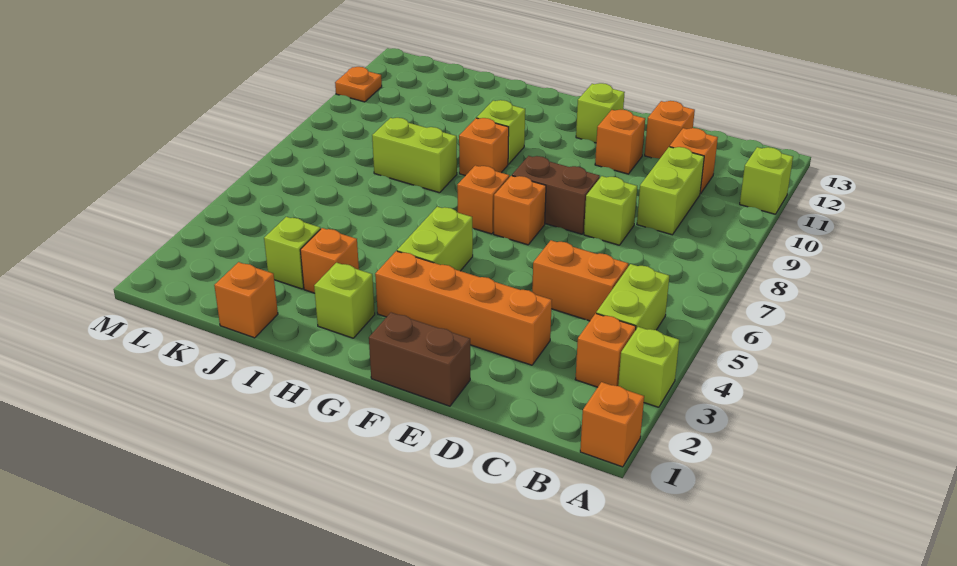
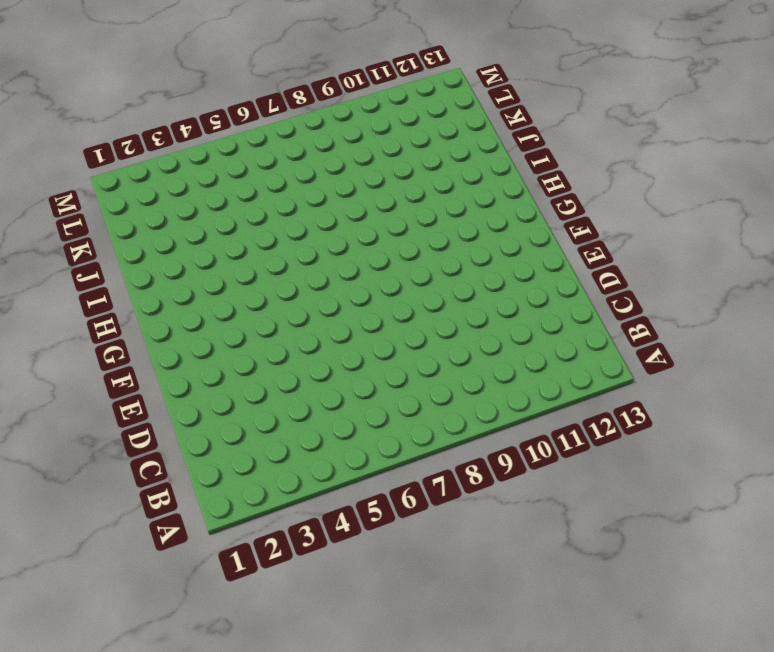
none -> orange brick A1 level 1
none -> lime brick A3 level 1
none -> lime brick A11 level 1

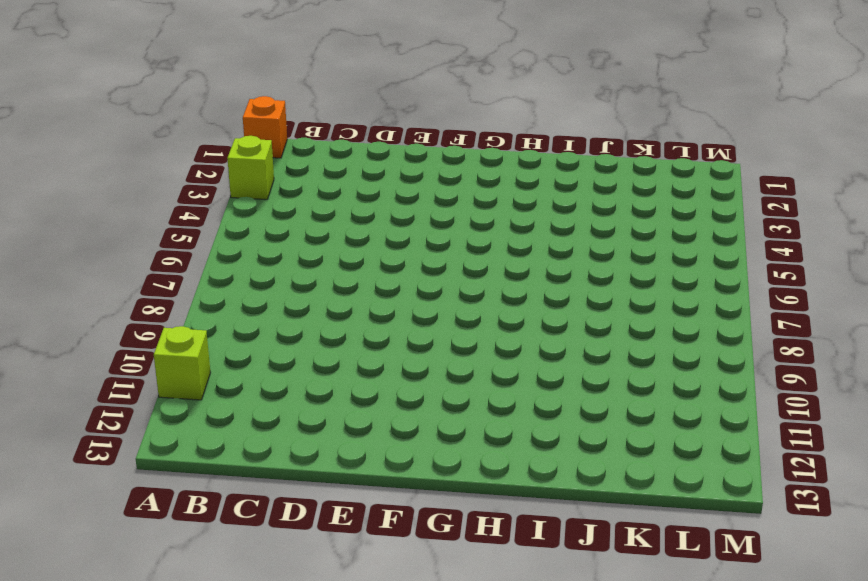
none -> orange brick B3 level 1
none -> lime brick B4:B5 level 1
none -> orange brick C5:D5 level 1

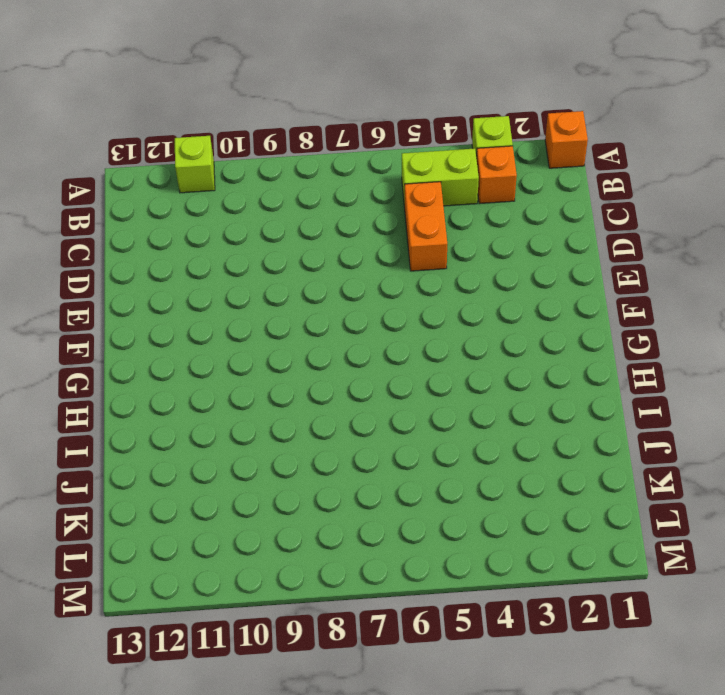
none -> lime brick C9:C10 level 1
none -> orange brick C11 level 1
none -> orange brick D3:G3 level 1

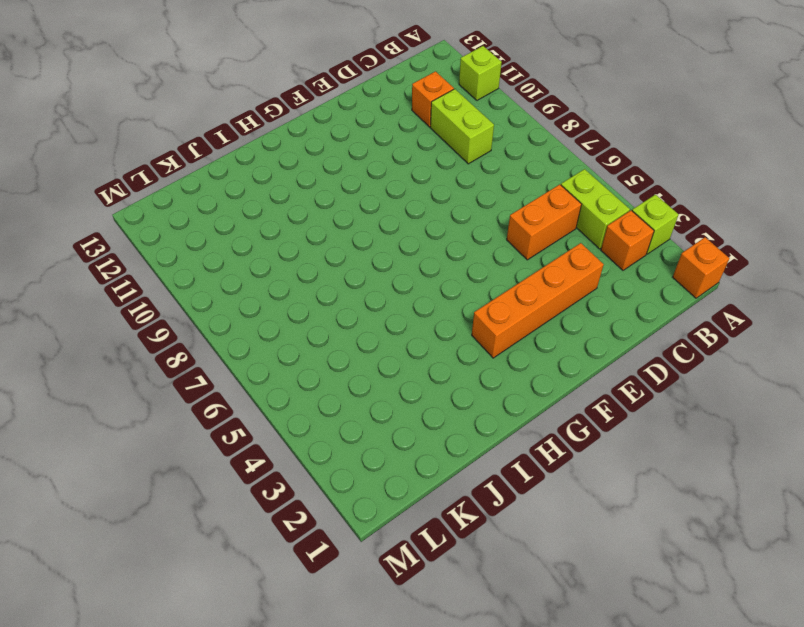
none -> lime brick D8 level 1
none -> orange brick D12 level 1
none -> brown brick E1:F1 level 1

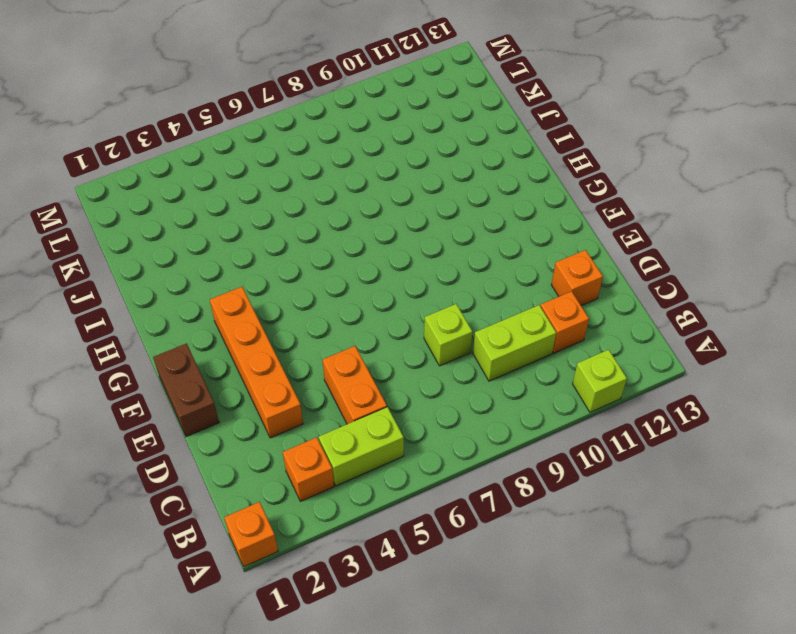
none -> lime brick A3 level 1
none -> brown brick E8:F8 level 1
none -> orange brick E11 level 1

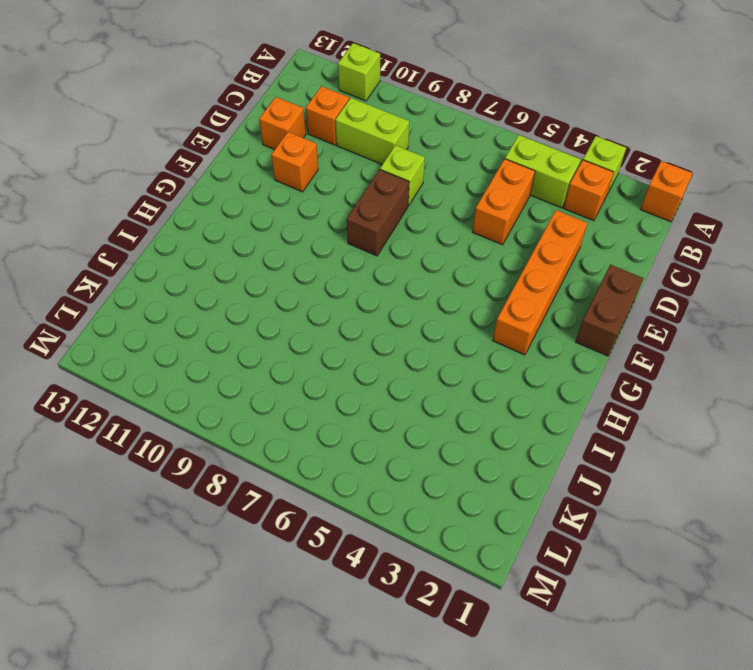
none -> orange brick F7 level 1
none -> lime brick F12 level 1
none -> lime brick G4:G5 level 1

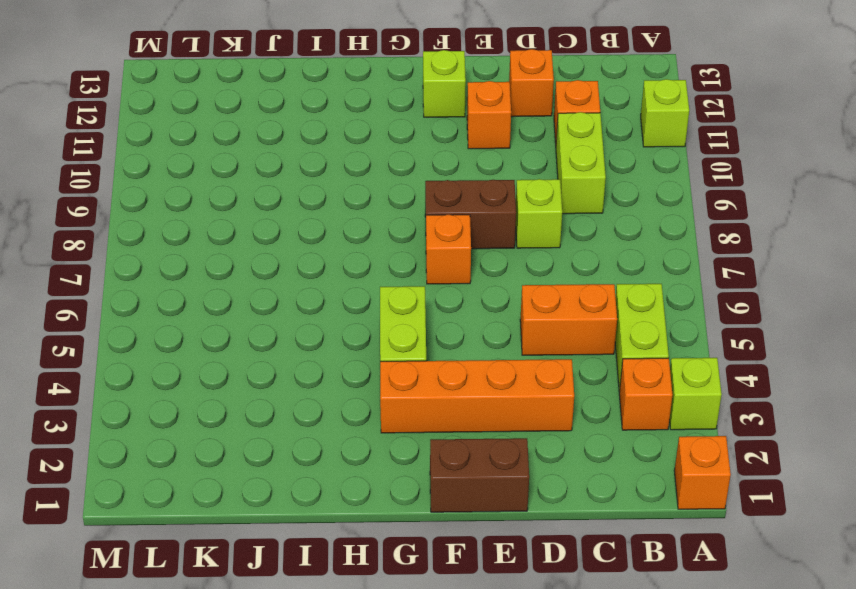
none -> orange brick G7 level 1
none -> lime brick H2 level 1
none -> orange brick H9 level 1

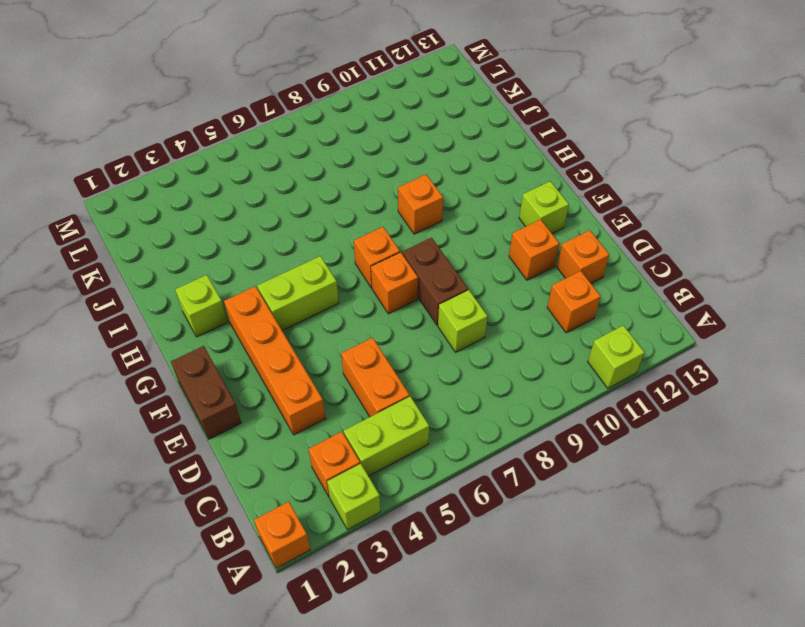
none -> lime brick C9:C10 level 1
none -> lime brick H10 level 1
none -> orange brick I3 level 1

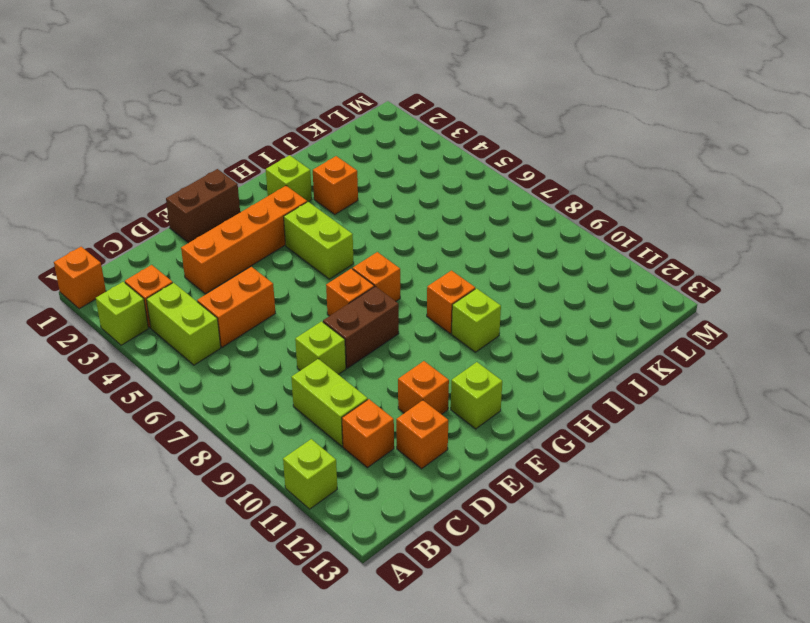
none -> lime brick I8:J8 level 1
none -> orange brick J1 level 1
none -> lime brick J3 level 1

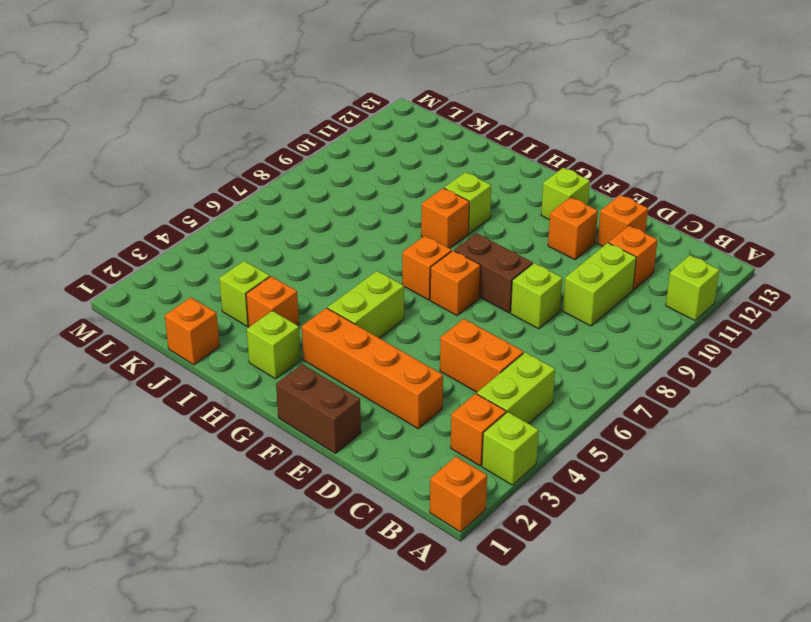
none -> lime brick I8:J8 level 1
none -> orange plate M11 level 1

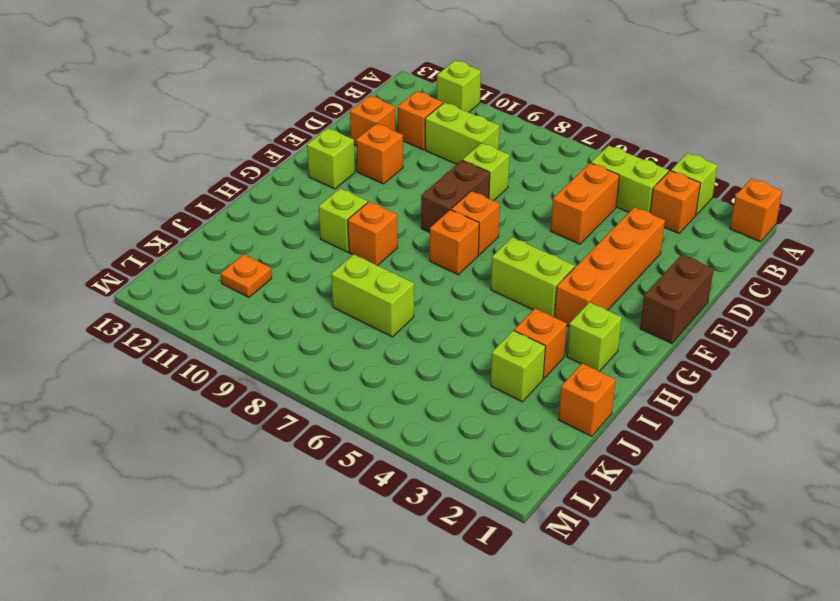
lime brick J7:J8 level 1 -> lime brick I8:J8 level 1
orange plate K11 level 1 -> orange plate M11 level 1

